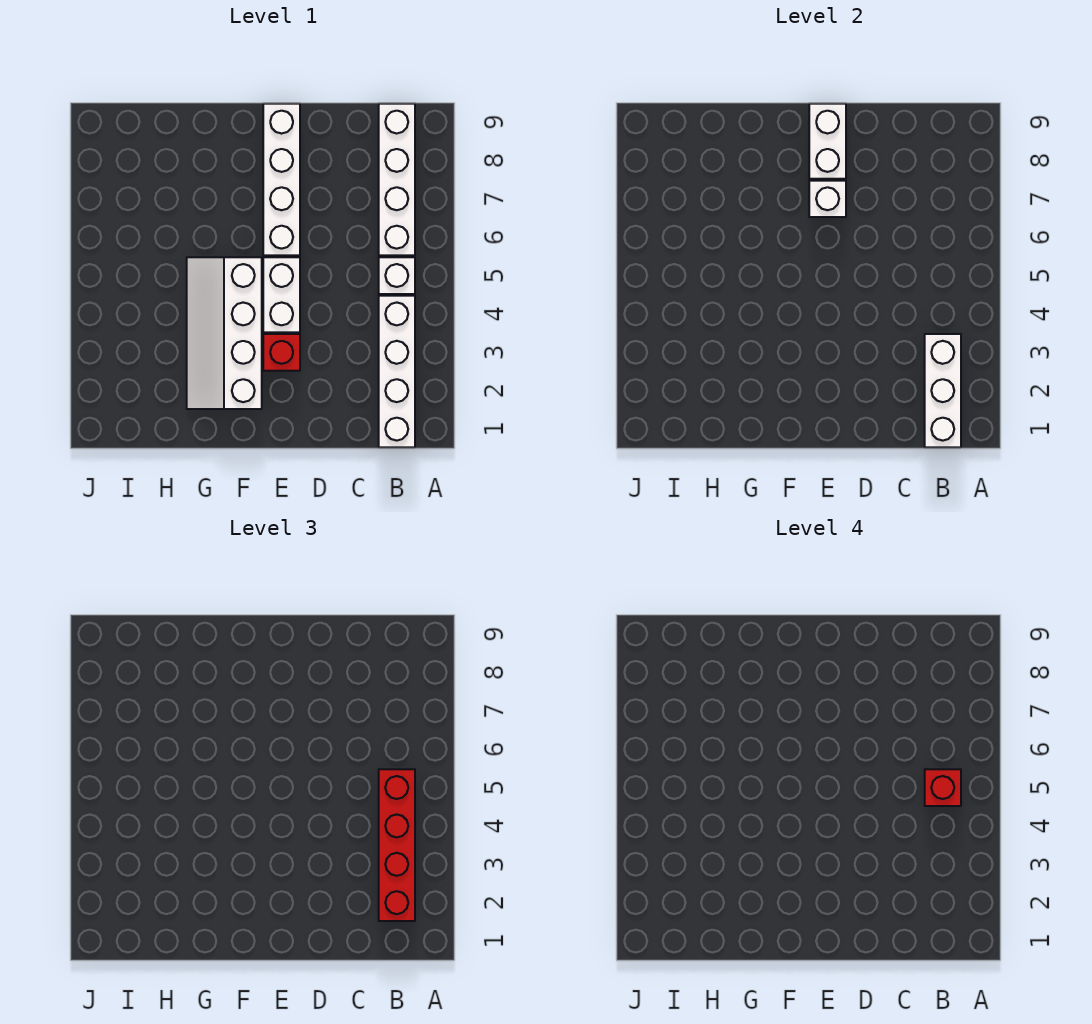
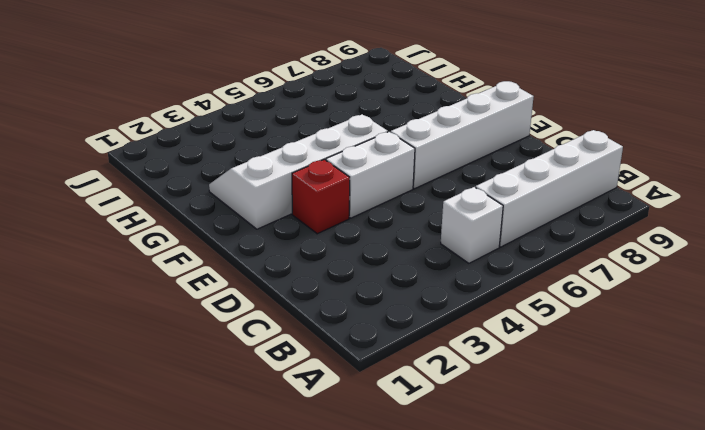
none -> white brick B1:B4 level 1
none -> white brick B1:B3 level 2
none -> white brick E7 level 2

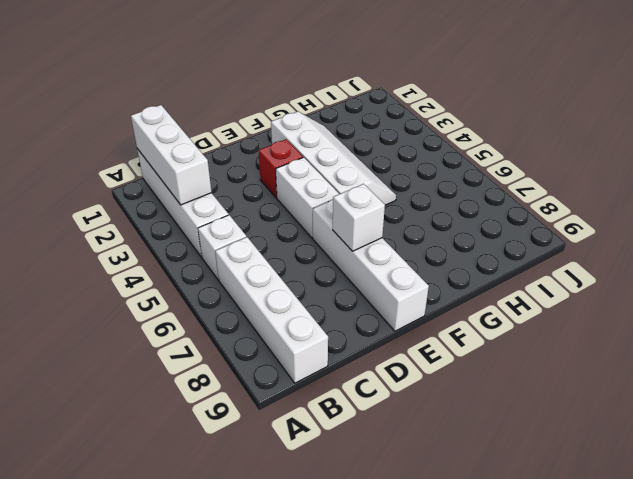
none -> white brick E8:E9 level 2
none -> red brick B2:B5 level 3
none -> red brick B5 level 4

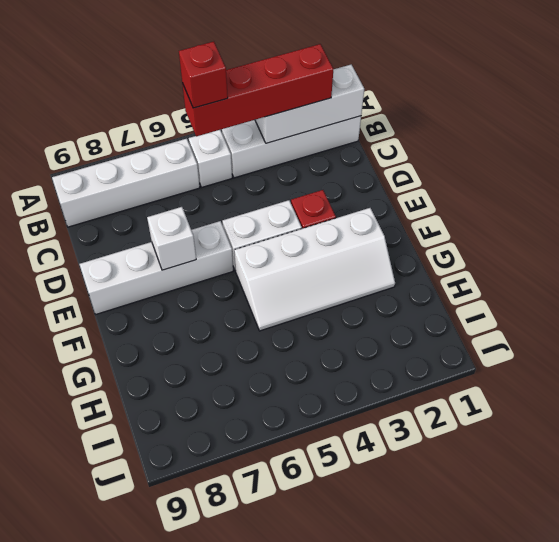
none -> white brick E8:E9 level 2

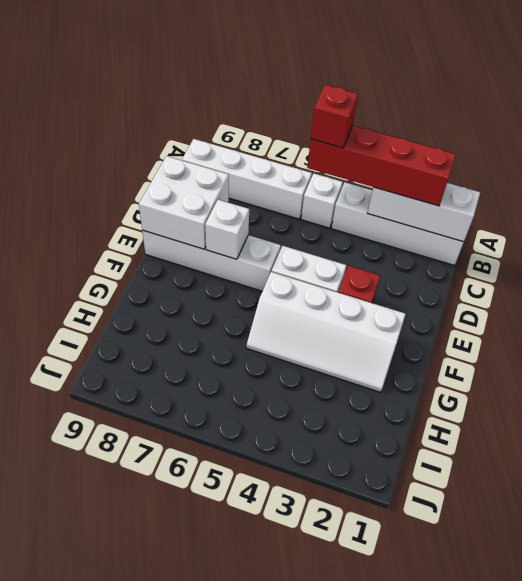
white brick D8:E9 level 2 -> white brick E8:E9 level 2

